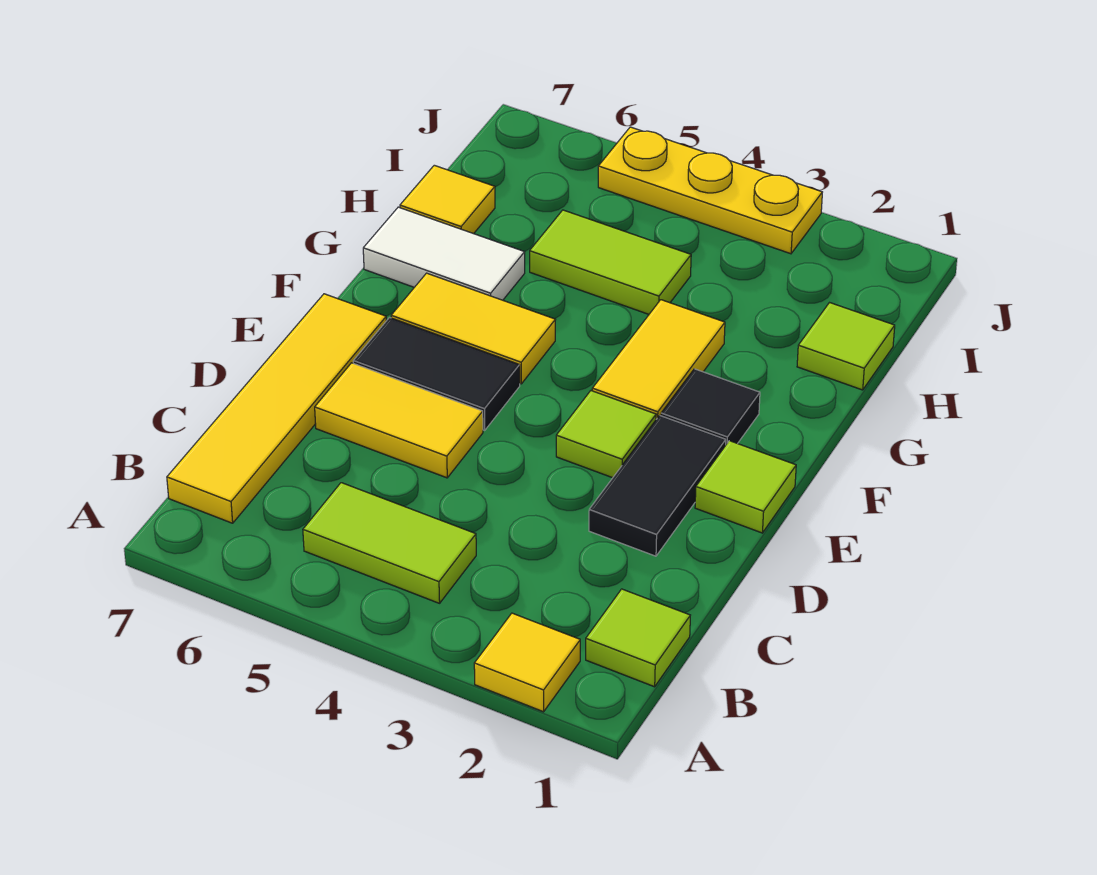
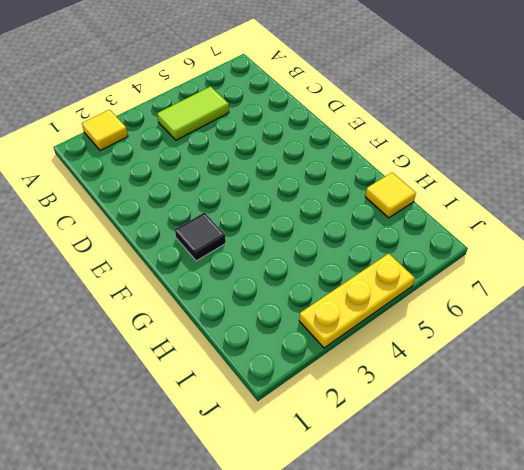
none -> lime tile B1 level 1
none -> yellow tile B7:E7 level 1
none -> black tile D2:E2 level 1

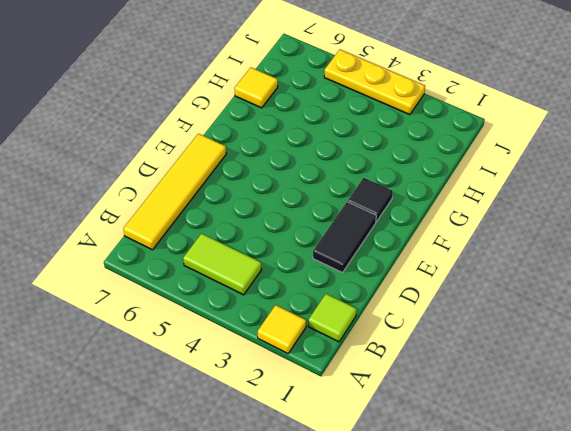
none -> yellow tile D5:D6 level 1
none -> lime tile E1 level 1
none -> lime tile E3 level 1

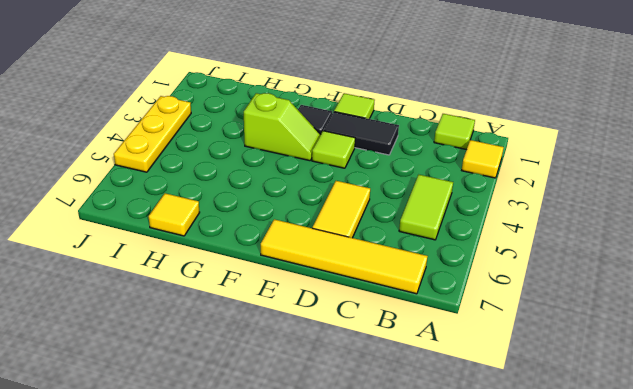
lime slope F3:G3 level 1 top G -> yellow tile F3:G3 level 1
none -> black tile E5:E6 level 1
none -> yellow tile F5:F6 level 1
none -> white tile G6:G7 level 1

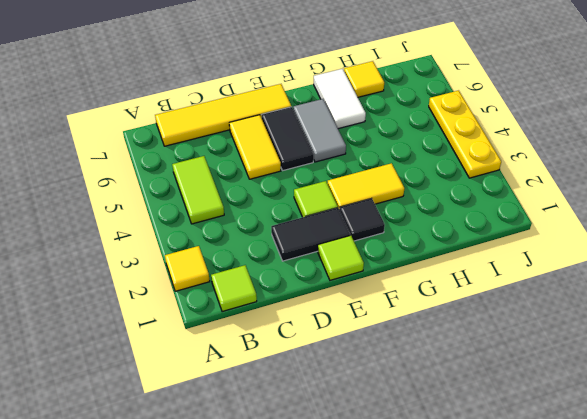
grey tile F5:F6 level 1 -> yellow tile F5:F6 level 1
none -> lime tile H1 level 1
none -> lime tile H4:H5 level 1

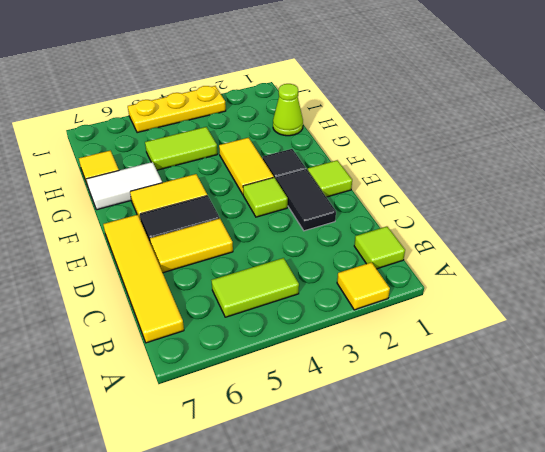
lime cone H1 level 1 -> lime tile H1 level 1

